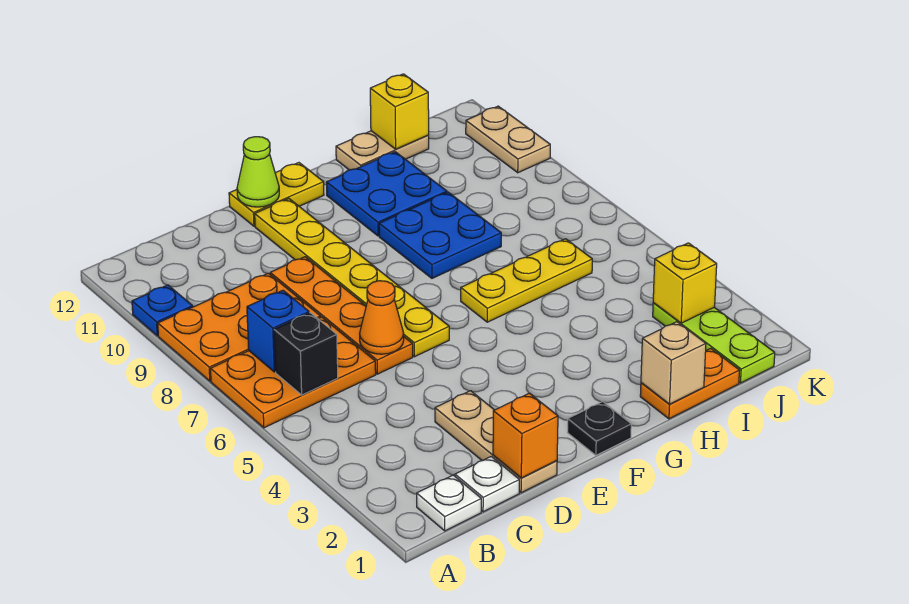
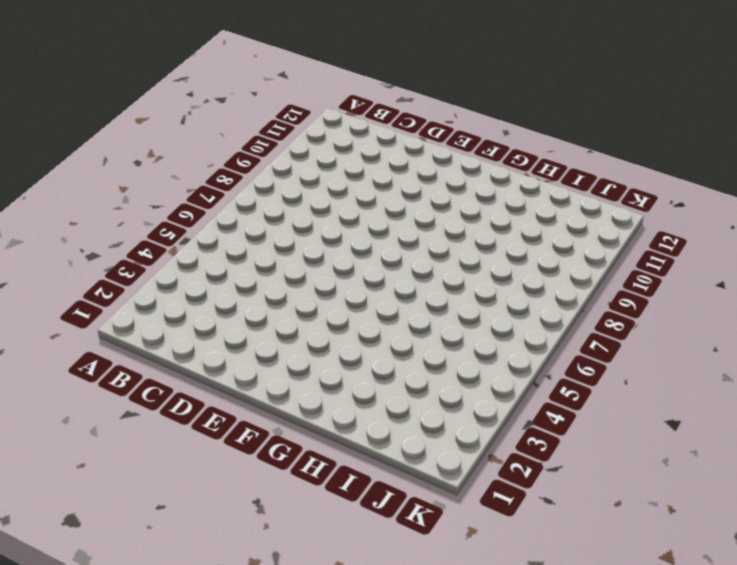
none -> orange plate A6:C7 level 1
none -> orange plate A8:C9 level 1
none -> blue plate A10 level 1

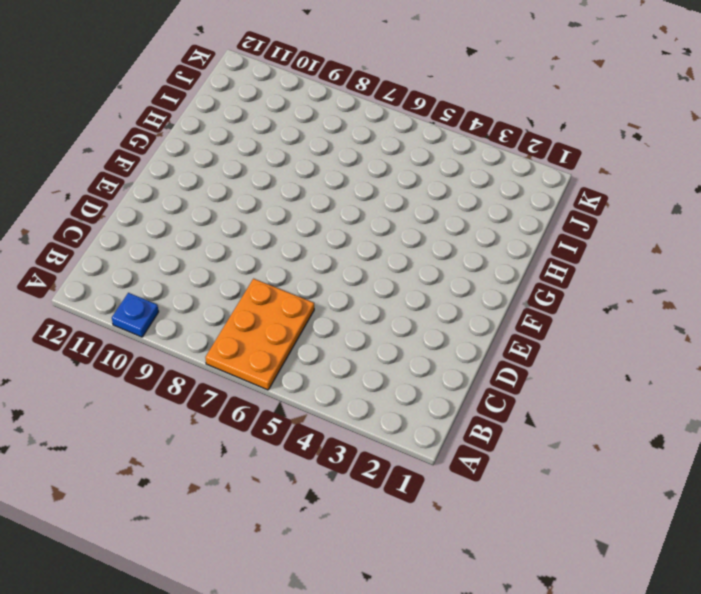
none -> orange plate A8:C9 level 1
none -> white plate B1 level 1
none -> white plate C1 level 1

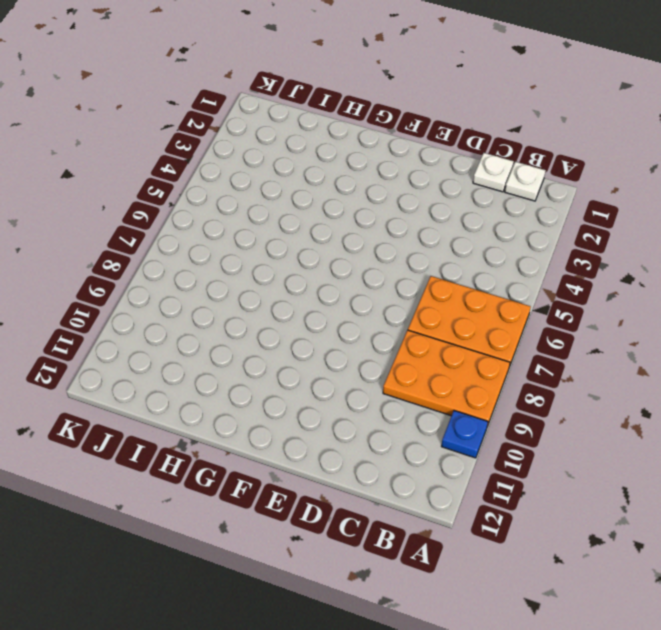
none -> tan plate D1:D3 level 1
none -> orange plate D6:D9 level 1
none -> yellow plate E6:E11 level 1

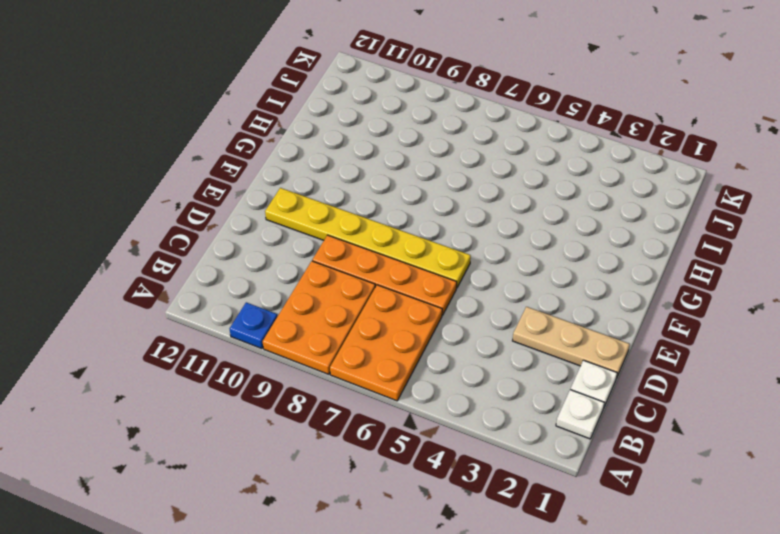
none -> yellow plate E12:F12 level 1
none -> black plate F1 level 1
none -> yellow plate G6:I6 level 1

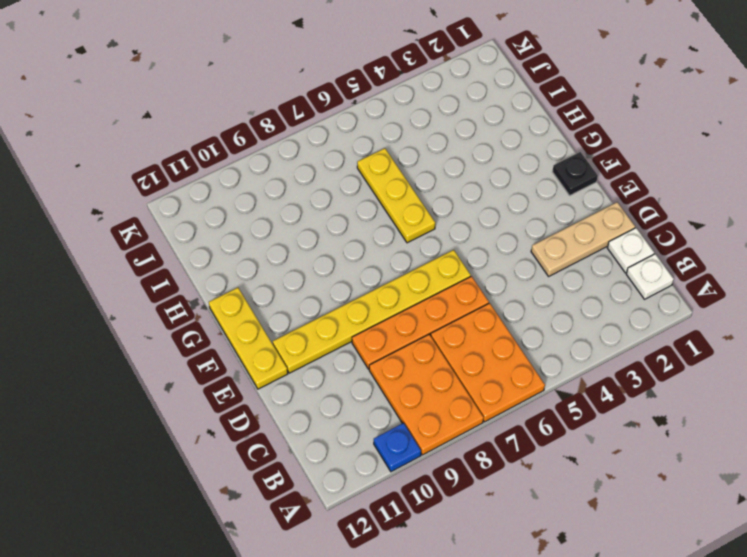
yellow plate E12:G12 level 1 -> yellow plate E12:F12 level 1
none -> blue plate G8:H9 level 1
none -> blue plate G10:H11 level 1
none -> orange plate H1:I1 level 1

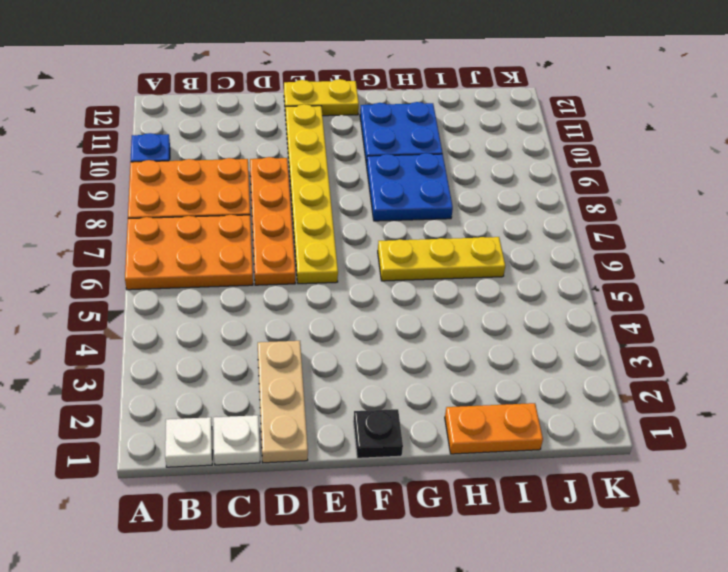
none -> tan plate H12:I12 level 1
none -> lime plate J1:J3 level 1
none -> tan plate K10:K11 level 1

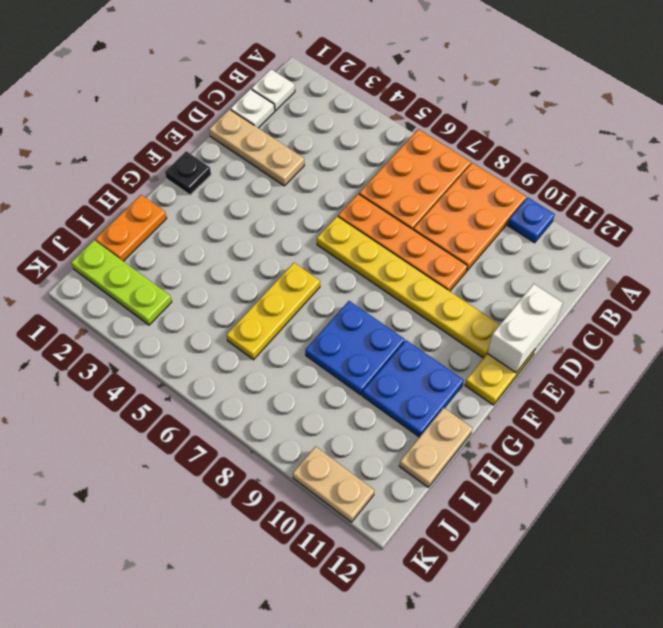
white brick D12:E12 level 2 -> lime cone E12 level 2
none -> black brick B6 level 2
none -> blue brick B7 level 2
none -> orange brick D1 level 2

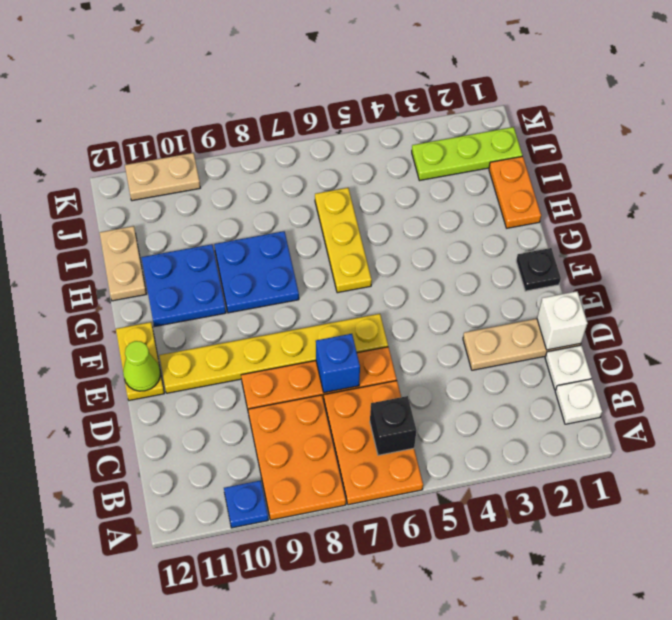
white brick D1 level 2 -> orange brick D1 level 2
blue brick D7 level 2 -> blue brick B7 level 2
none -> orange cone D6 level 2
none -> tan brick H1 level 2
none -> yellow brick I12 level 2

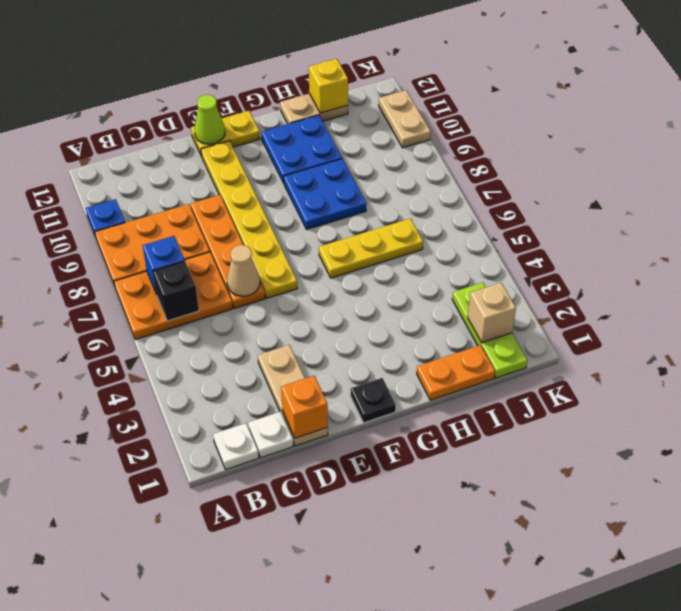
tan cone D6 level 2 -> orange cone D6 level 2
tan brick J2 level 2 -> tan brick H1 level 2
none -> yellow brick J3 level 2

